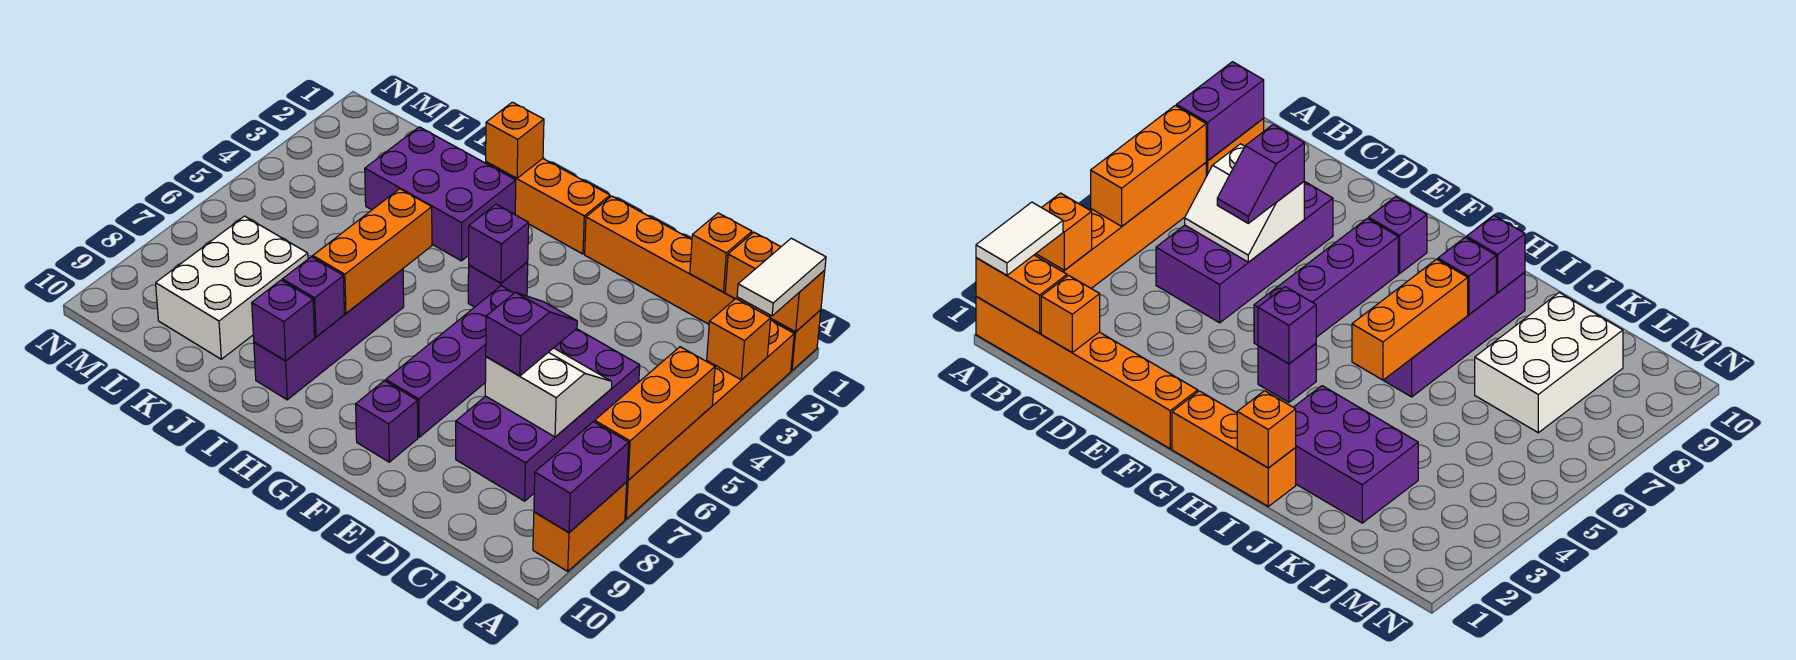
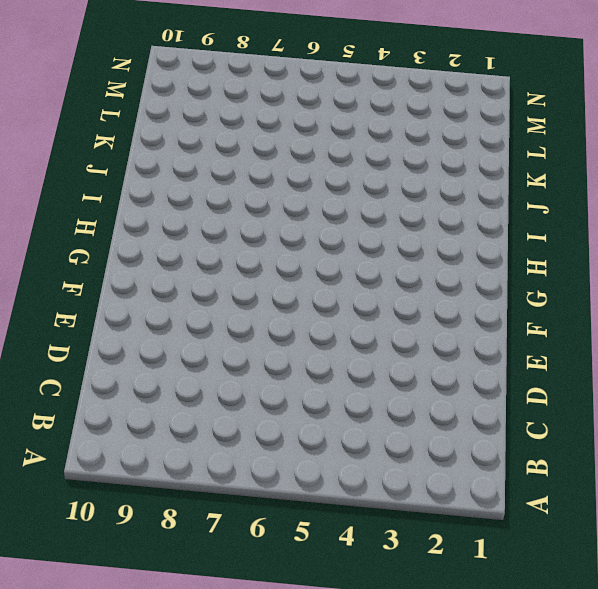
none -> orange brick A1:F1 level 1
none -> orange brick A2:A7 level 1
none -> orange brick A8:A9 level 1

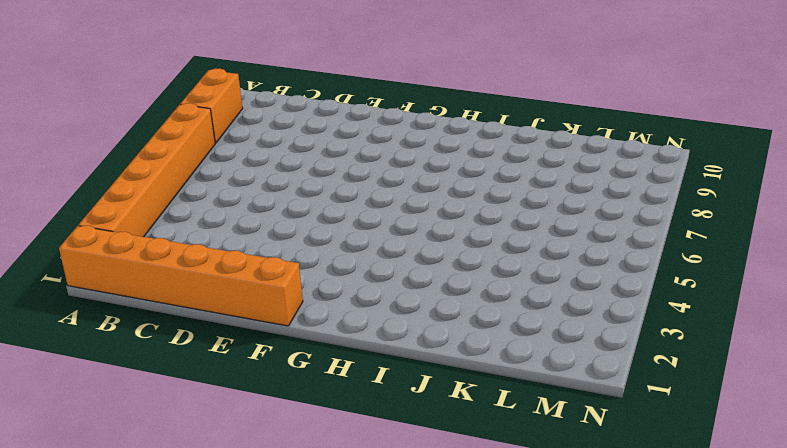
none -> purple brick C5:D8 level 1
none -> purple brick F5:F8 level 1
none -> purple brick F9 level 1

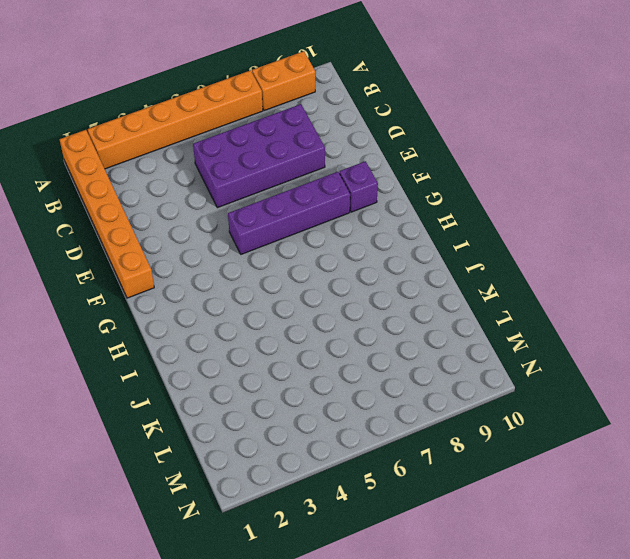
none -> orange brick G1:I1 level 1
none -> purple brick G4 level 1
none -> purple brick I2:K3 level 1

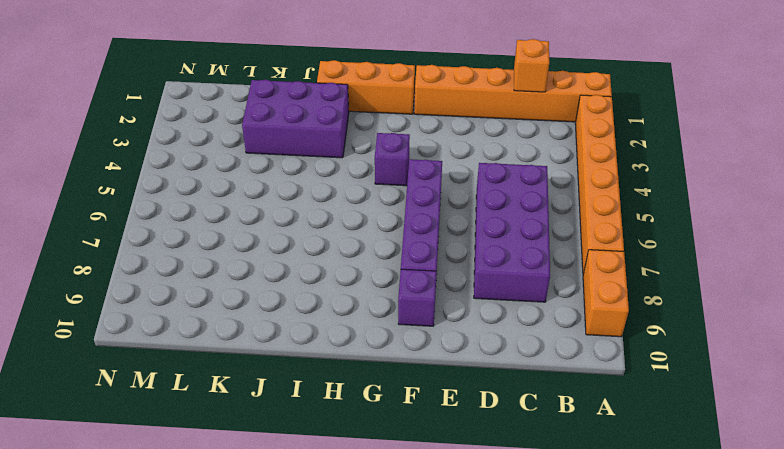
none -> purple brick I6:I9 level 1
none -> white brick K7:L9 level 1
none -> orange brick A1:B1 level 2

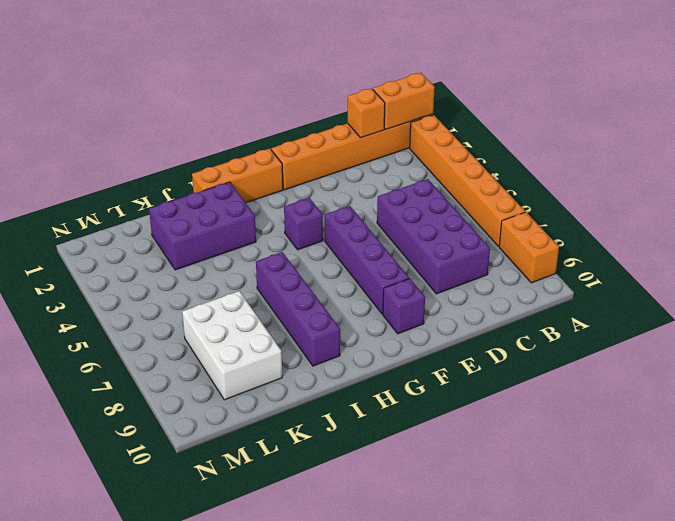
none -> orange brick A3 level 2
none -> orange brick A5:A7 level 2
none -> purple brick A8:A9 level 2

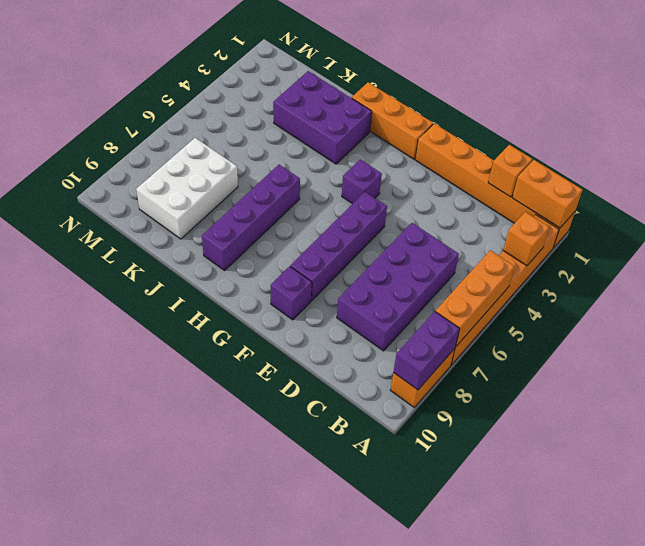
none -> white slope C6:D7 level 2 top 7
none -> purple brick G4 level 2
none -> orange brick I1 level 2

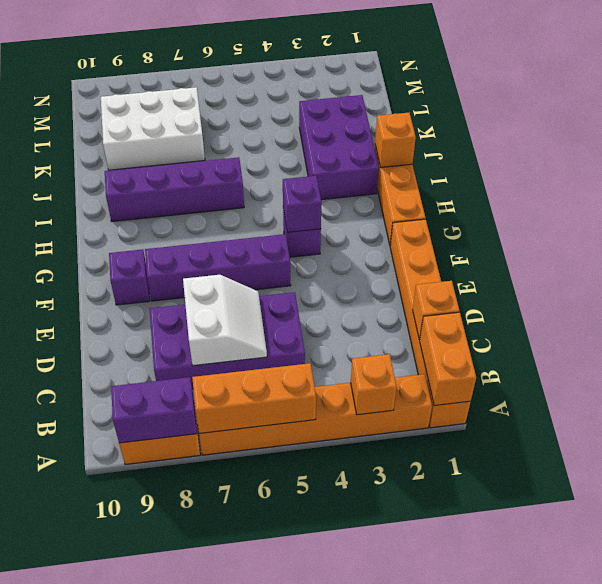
none -> orange brick I5:I7 level 2
none -> purple brick I8 level 2
none -> purple brick I9 level 2

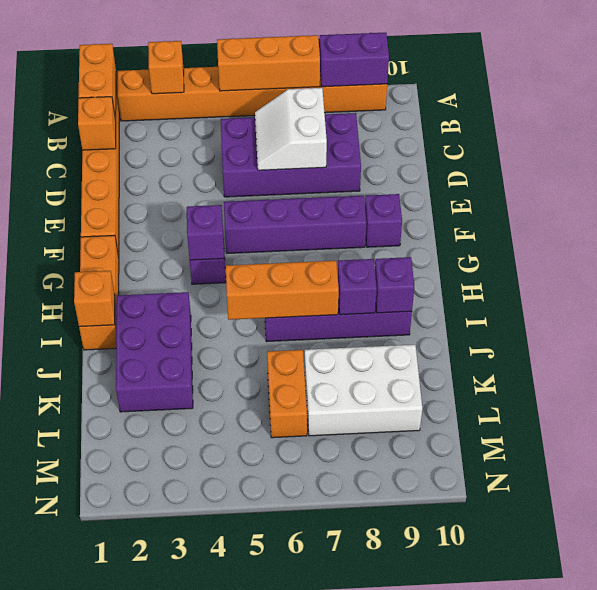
orange brick K6:L6 level 1 -> none
none -> white tile A1:A2 level 3
none -> purple slope D6:D7 level 3 top 7

